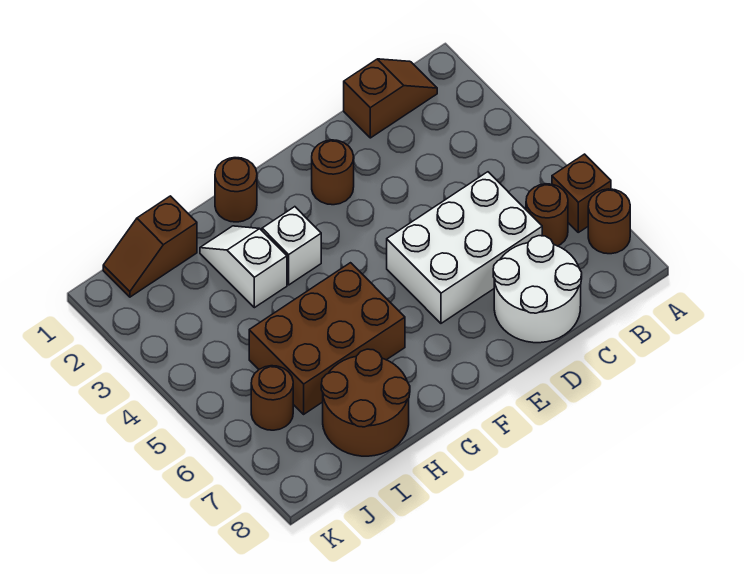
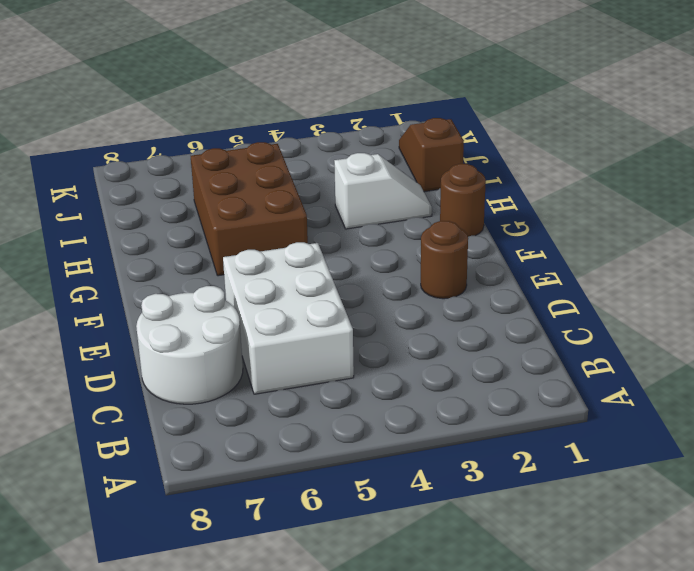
none -> brown brick A6 level 1
none -> brown round brick A7 level 1
none -> brown slope B1:C1 level 1 top C

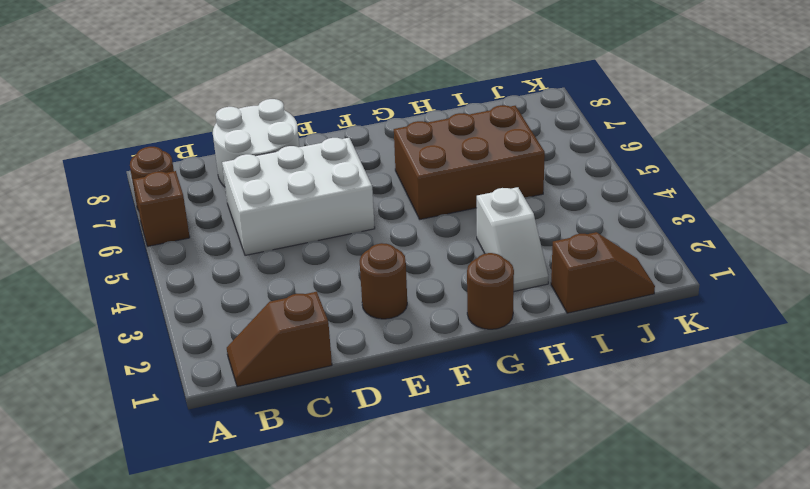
none -> brown round brick B6 level 1
none -> white brick G3 level 1
none -> brown round brick H7:I8 level 1

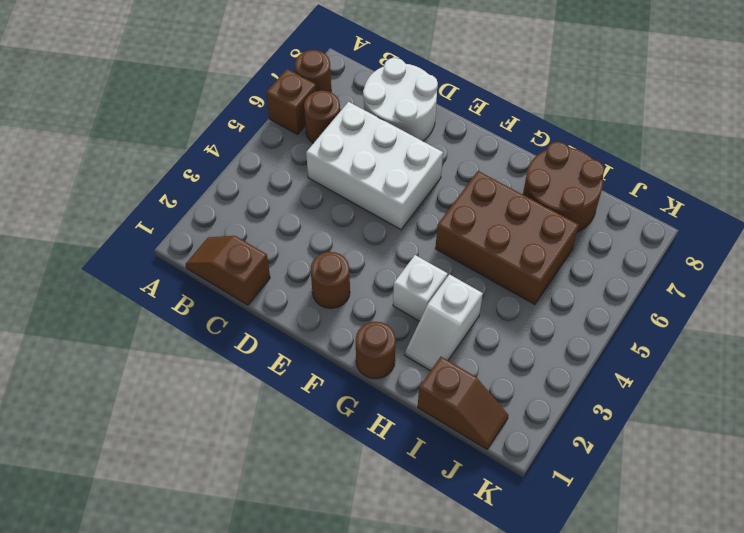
none -> brown round brick J6 level 1

